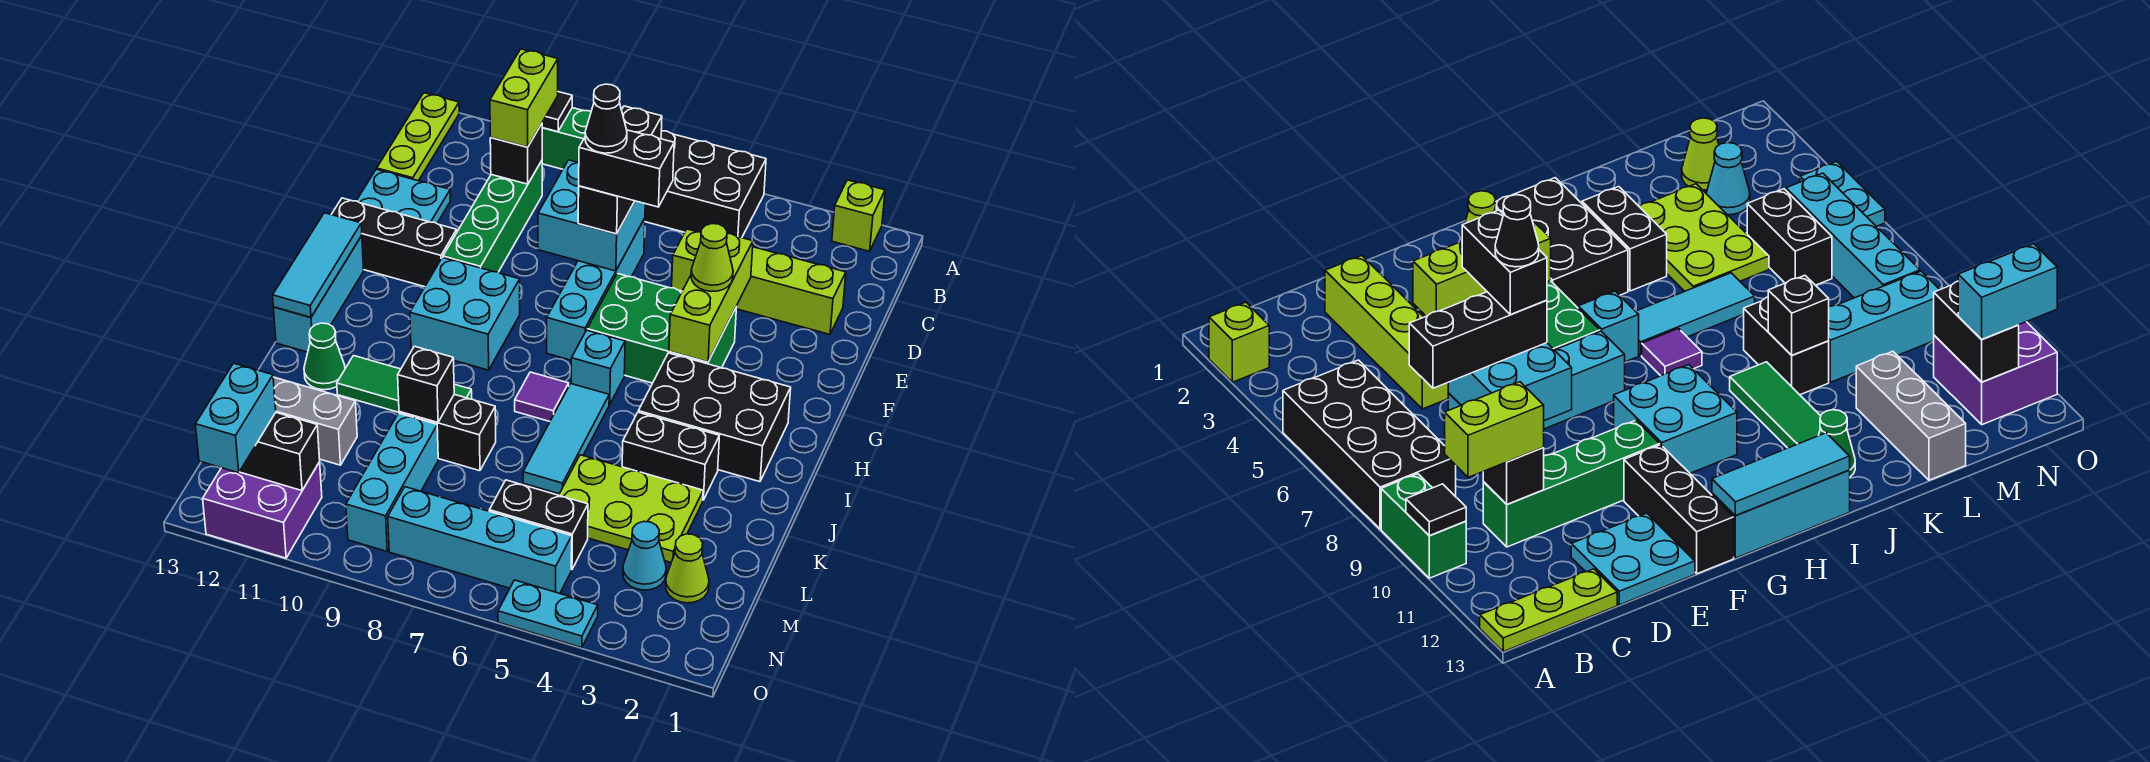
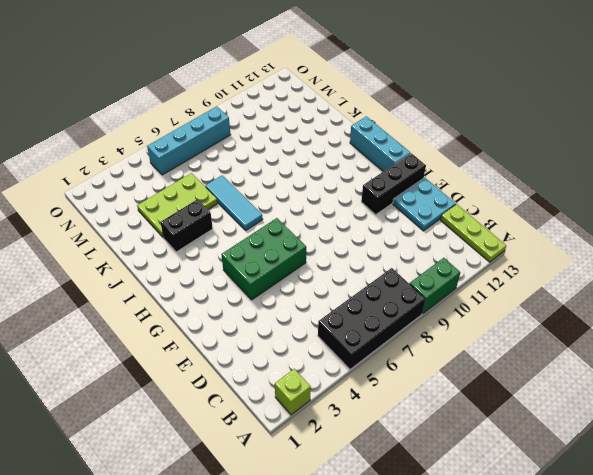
none -> green brick C10:F10 level 1
none -> lime brick D2:D5 level 1
none -> cyan brick D7:G7 level 1
none -> cyan brick G9:H10 level 1

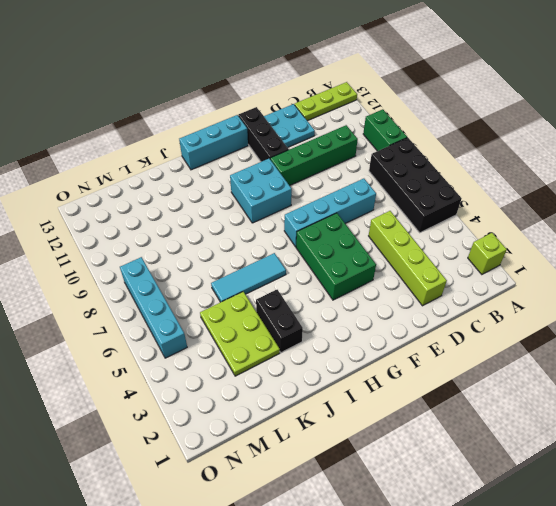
none -> black brick H2:I4 level 1
none -> cyan brick H6 level 1
none -> purple tile I7 level 1
none -> green tile J9:J11 level 1

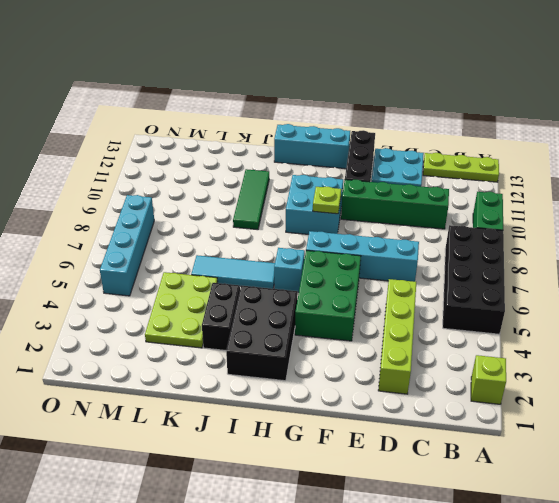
lime plate G9 level 2 -> none
none -> purple tile I7 level 1
none -> green cone J12 level 1
none -> black brick K8:K9 level 1
none -> cyan brick L9:N9 level 1

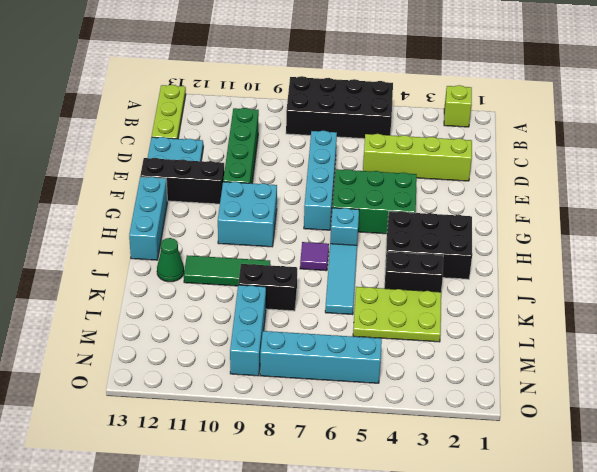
none -> green brick A9:A10 level 1
none -> grey brick L11:L13 level 1
none -> lime cone M2 level 1
none -> cyan cone M3 level 1

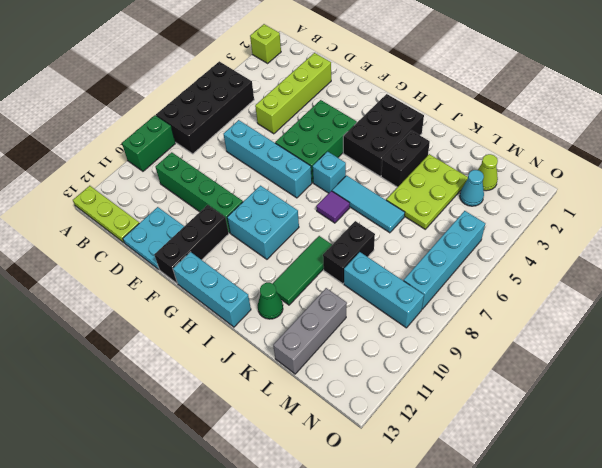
none -> black brick M5:M6 level 1
none -> purple brick N11:O12 level 1
none -> cyan plate O4:O5 level 1
none -> black tile A10 level 2

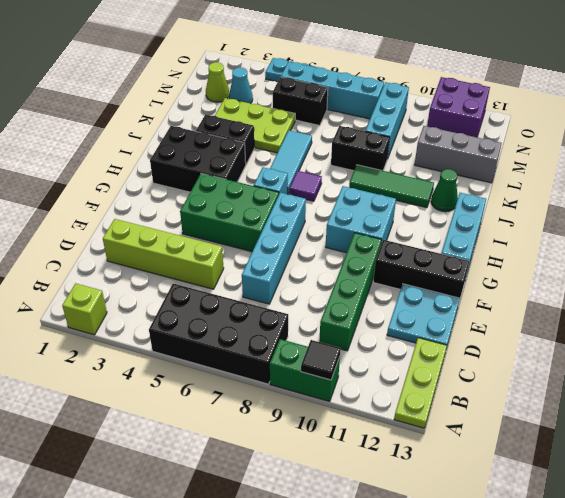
none -> black brick C10 level 2
none -> cyan brick D7:E8 level 2
none -> lime brick E4:G4 level 2
none -> cyan tile G13:I13 level 2

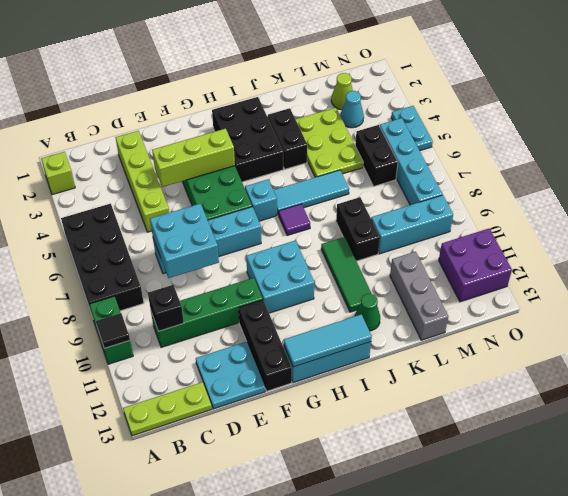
none -> black brick K9 level 2
none -> black brick N11:N12 level 2
none -> lime brick B10:C10 level 3
none -> black brick C7:E7 level 3

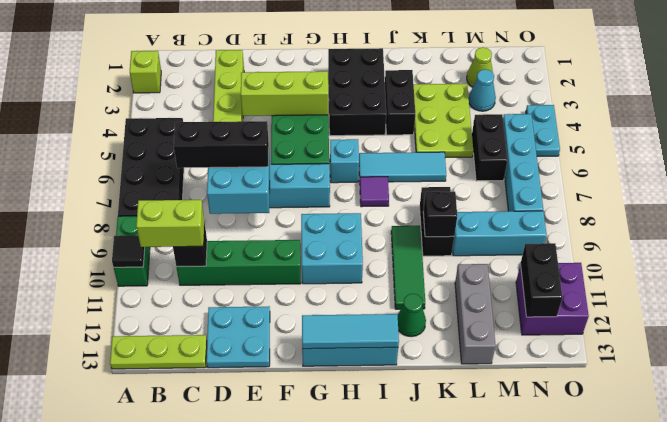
none -> black brick F11:F13 level 1
none -> lime cone F4 level 3
none -> cyan brick N12:O12 level 3
none -> black brick E6:E7 level 4

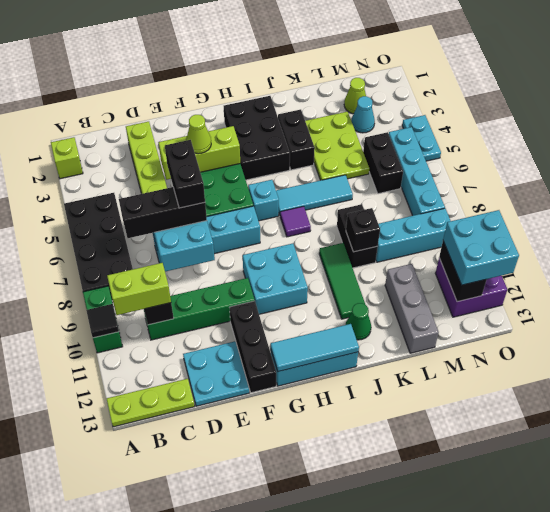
cyan brick N11:O12 level 3 -> cyan brick N12:O12 level 3
none -> black cone E7 level 5

